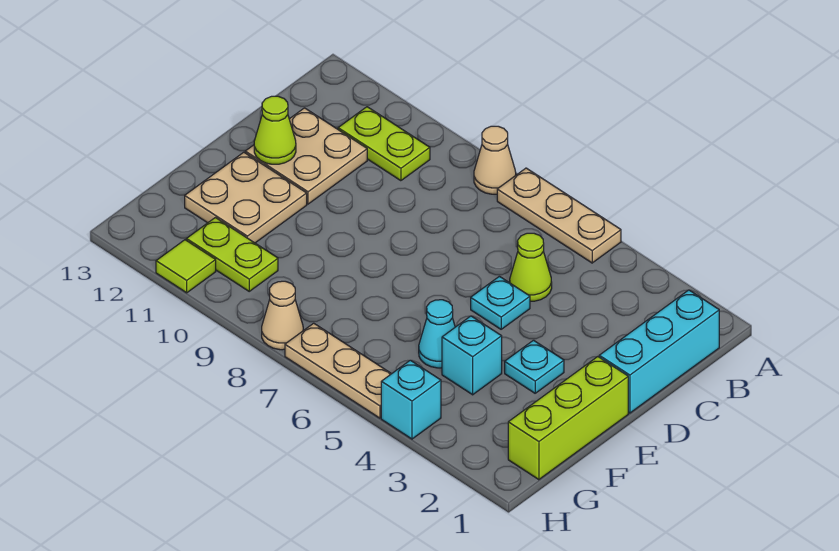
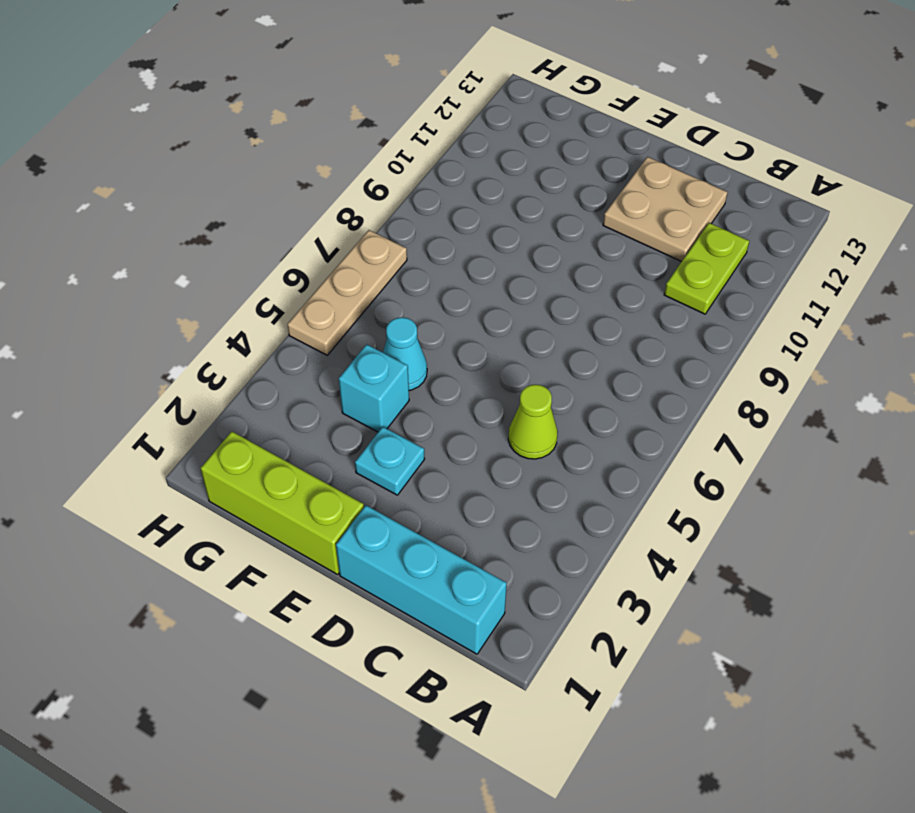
none -> tan plate A5:A7 level 1
none -> tan cone A8 level 1
none -> cyan plate D5 level 1

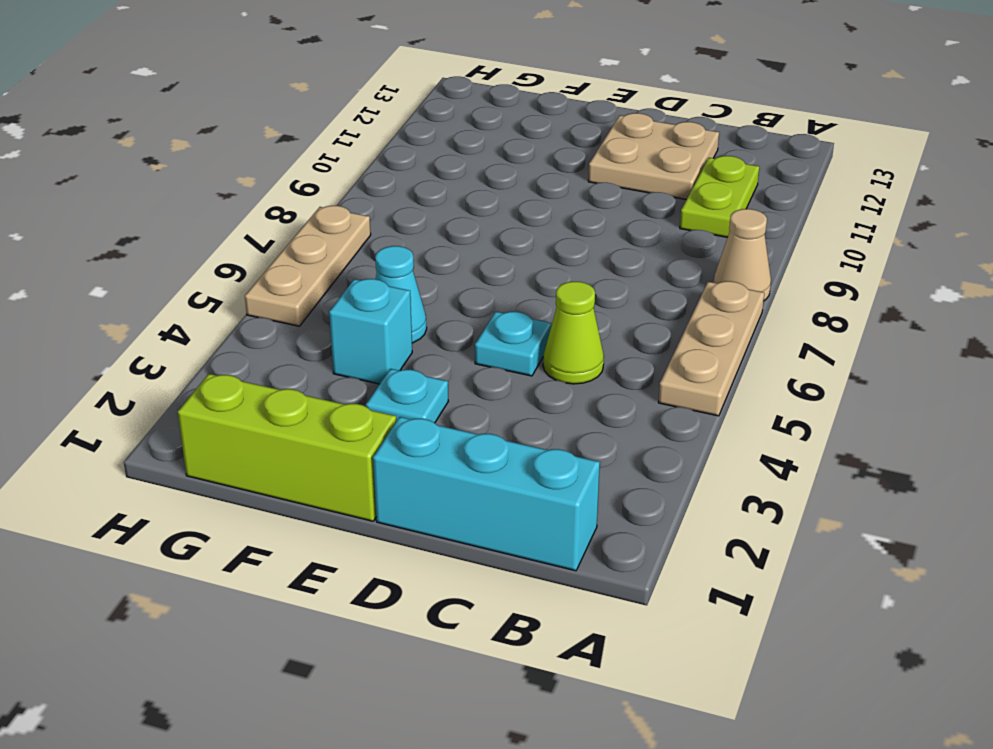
none -> tan plate E11:F12 level 1
none -> lime plate G10:G11 level 1
none -> cyan brick H4 level 1

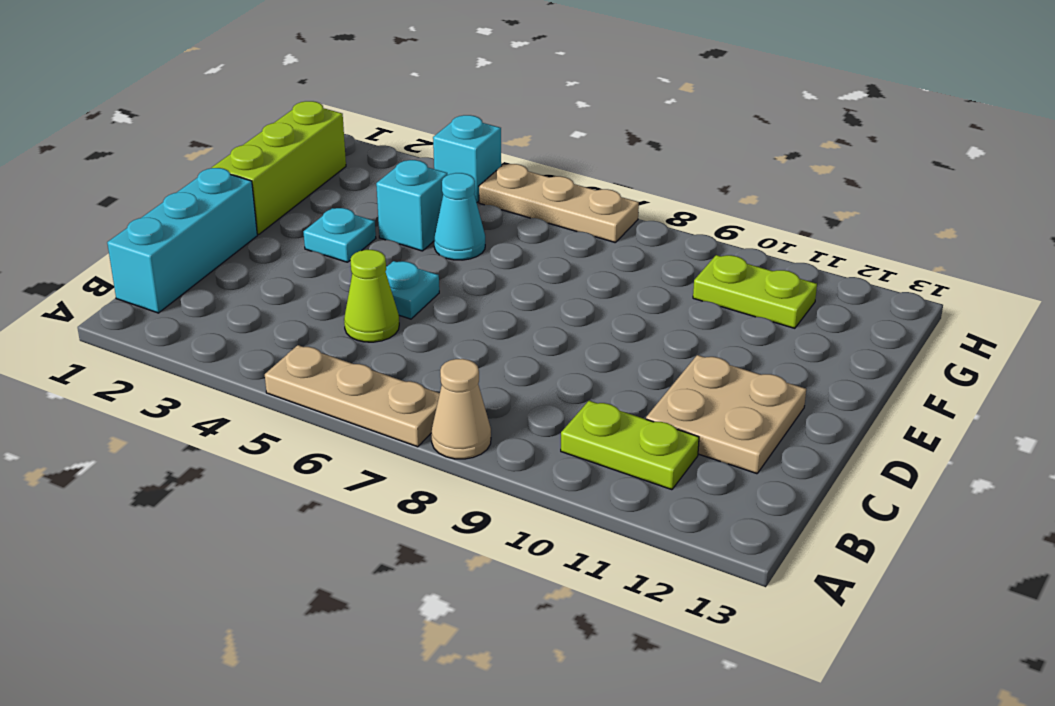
none -> tan plate E11:F12 level 1
none -> tan cone H8 level 1
none -> lime tile H11 level 1

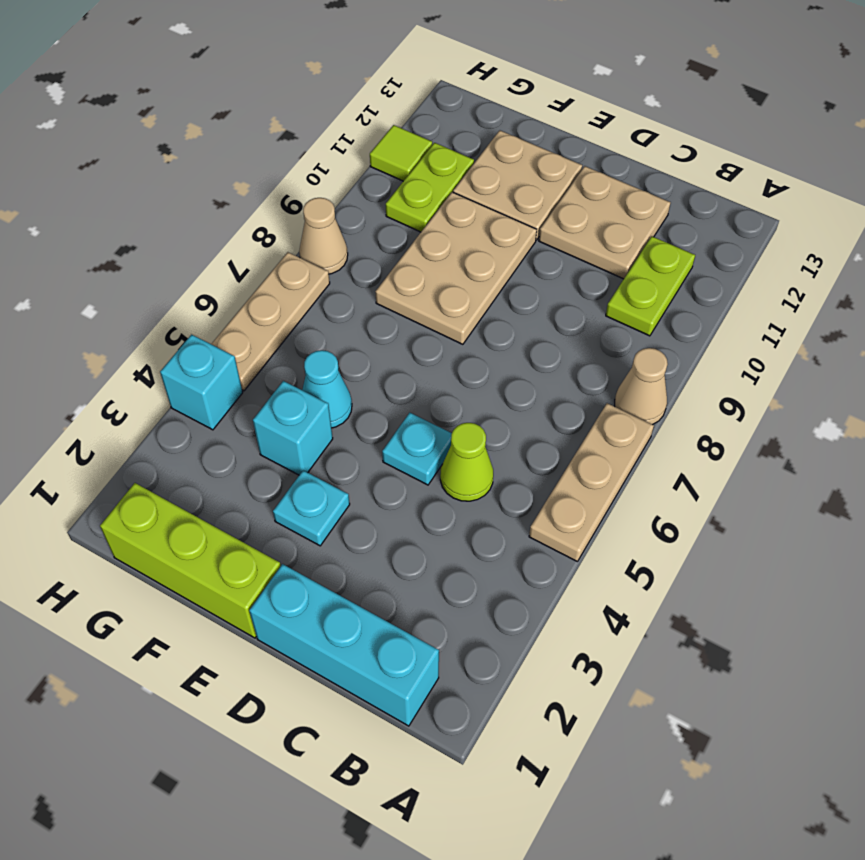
tan plate E8:F10 level 1 -> none
none -> lime cone D12 level 2

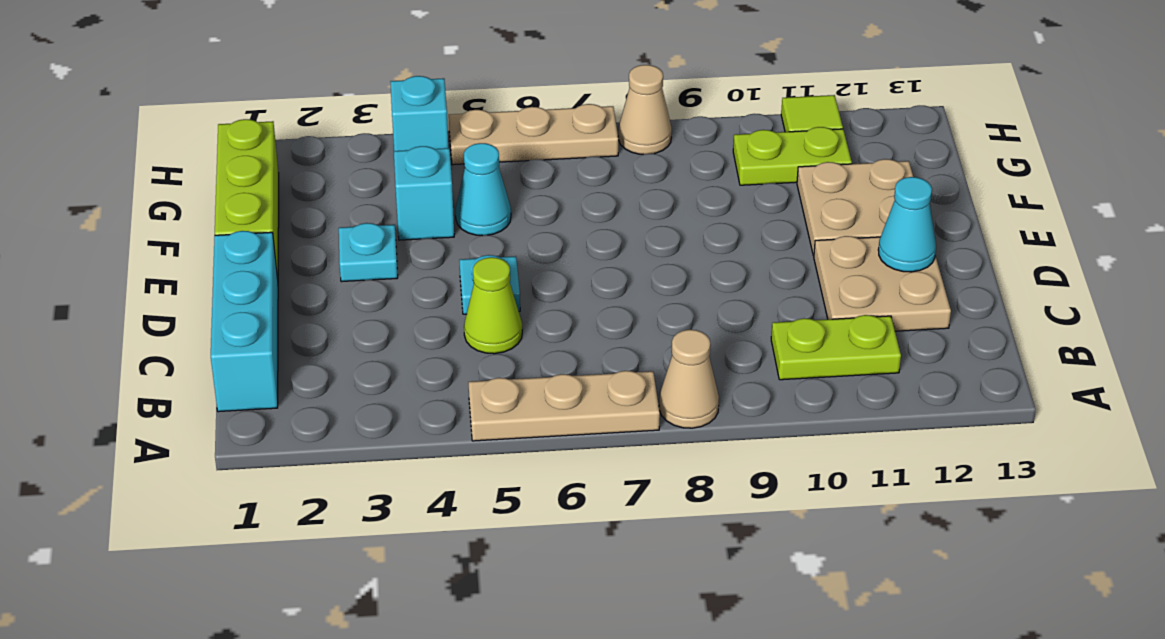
cyan cone D12 level 2 -> lime cone D12 level 2

